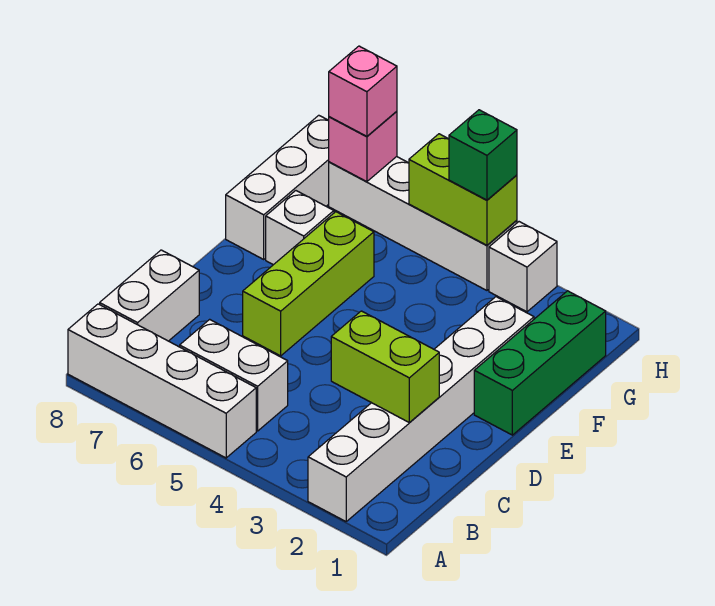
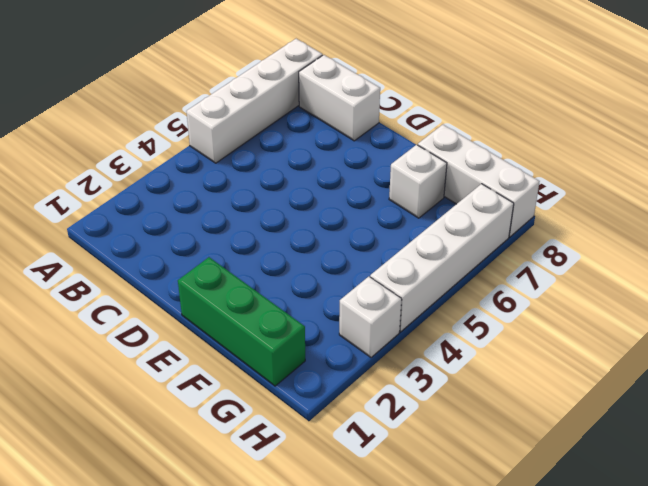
none -> white brick A2:F2 level 1
none -> white brick B5:B6 level 1
none -> lime brick D6:F6 level 1

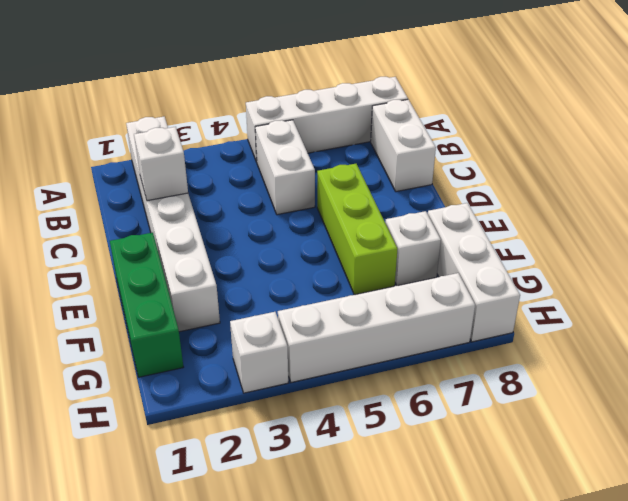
white brick B5:C5 level 1 -> white brick B5:B6 level 1
white brick C2 level 2 -> lime brick C2:C3 level 2
none -> lime brick H4:H5 level 2
none -> pink brick H7 level 2
none -> green brick H4 level 3

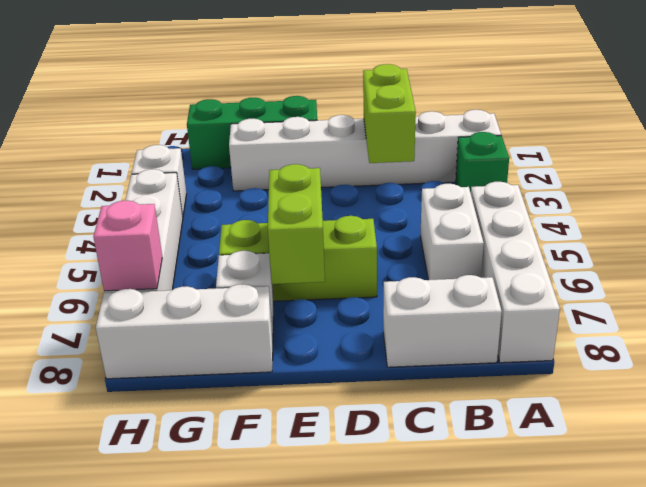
green brick A3 level 1 -> green brick H4 level 3
lime brick E6:E7 level 2 -> lime brick H4:H5 level 2
none -> pink brick H7 level 3

